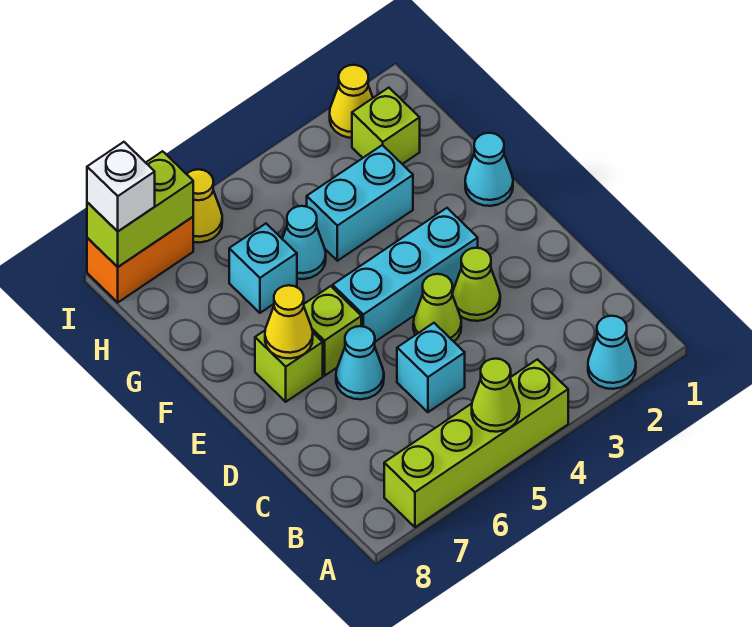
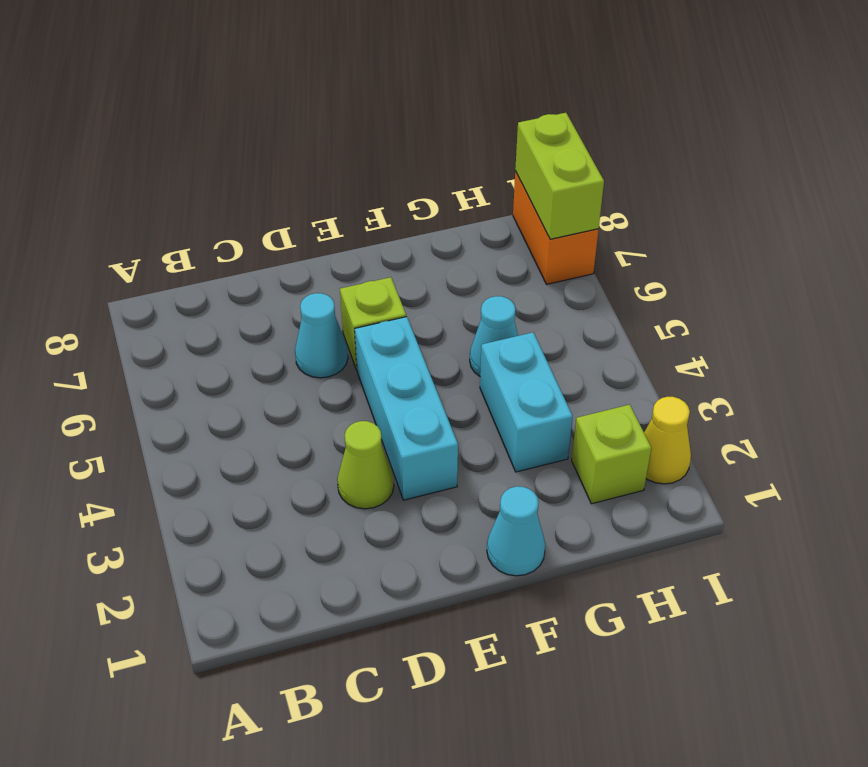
none -> cyan cone A2 level 1
none -> lime brick A4:A7 level 1
none -> cyan brick C5 level 1

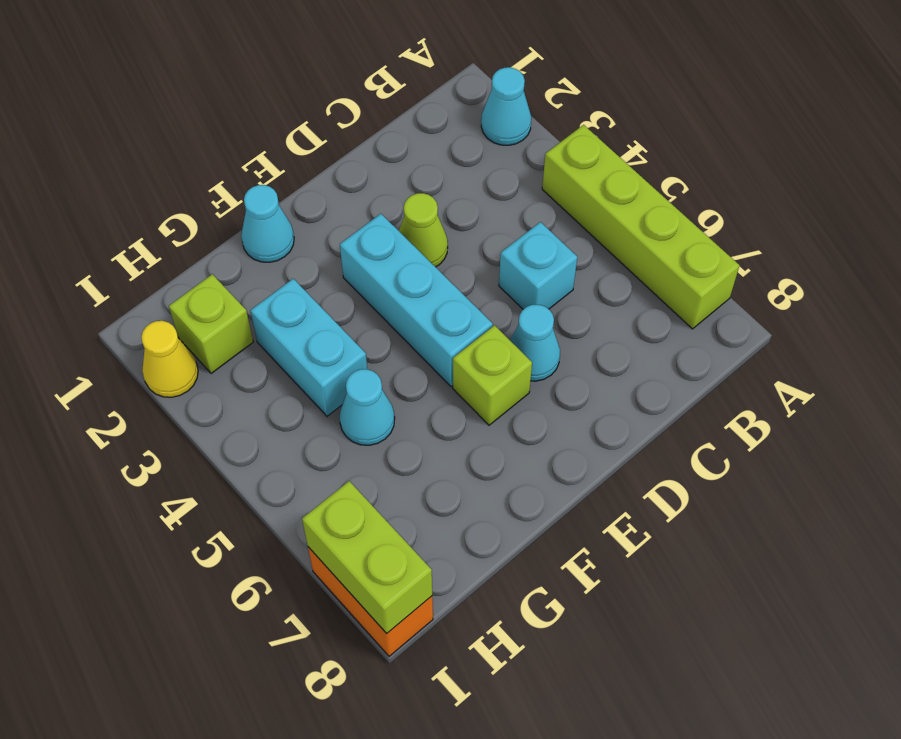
none -> lime cone D4 level 1
none -> lime brick E7 level 1
none -> cyan brick G6 level 1

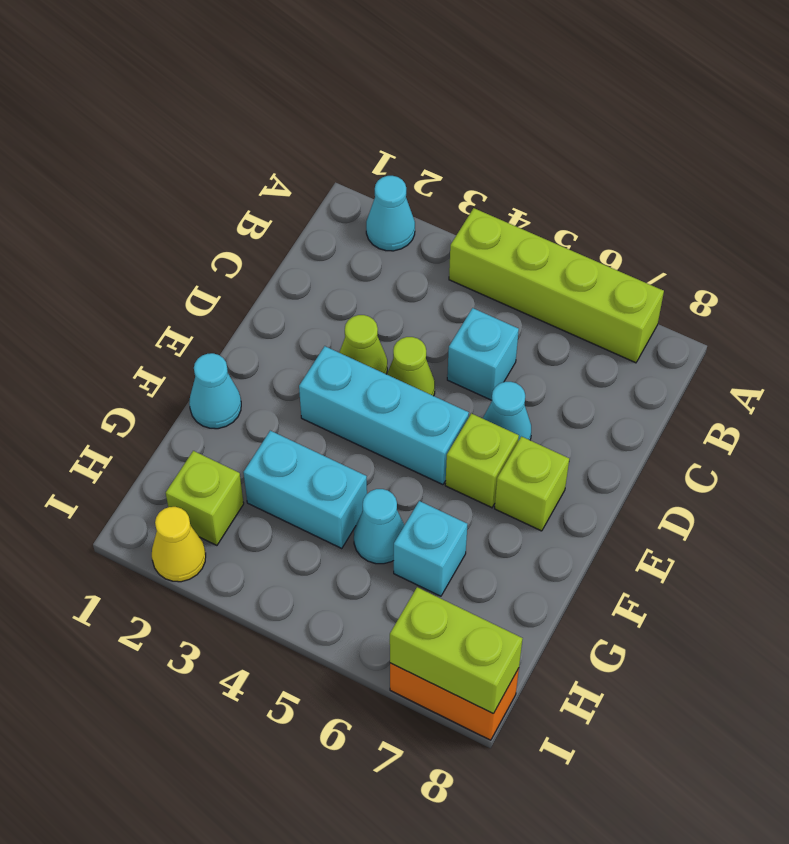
none -> yellow cone I6 level 1
none -> lime cone A5 level 2
none -> yellow cone E7 level 2

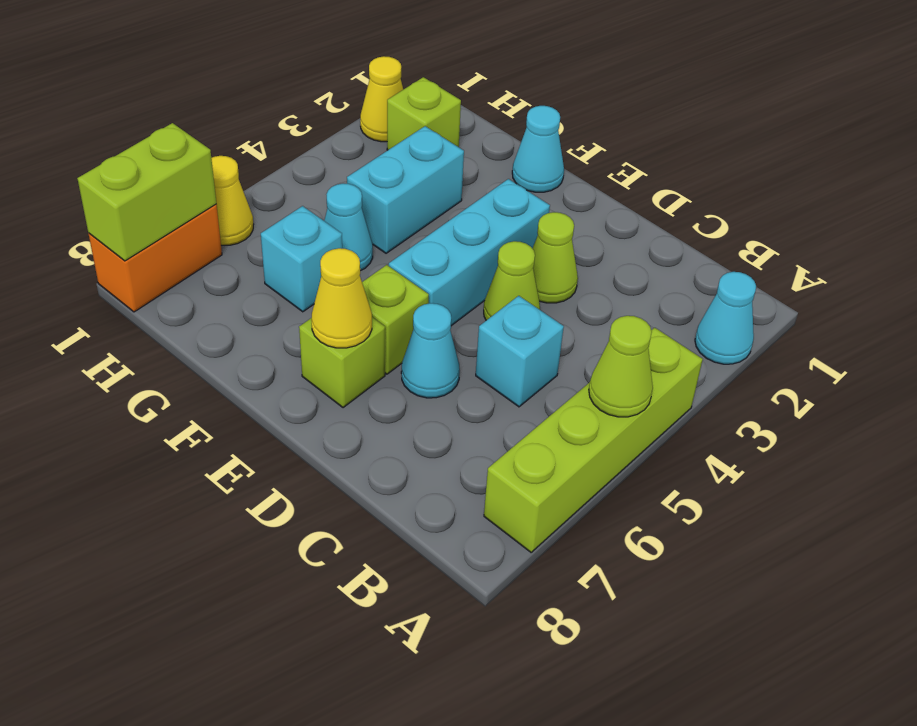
none -> white brick I8 level 3

